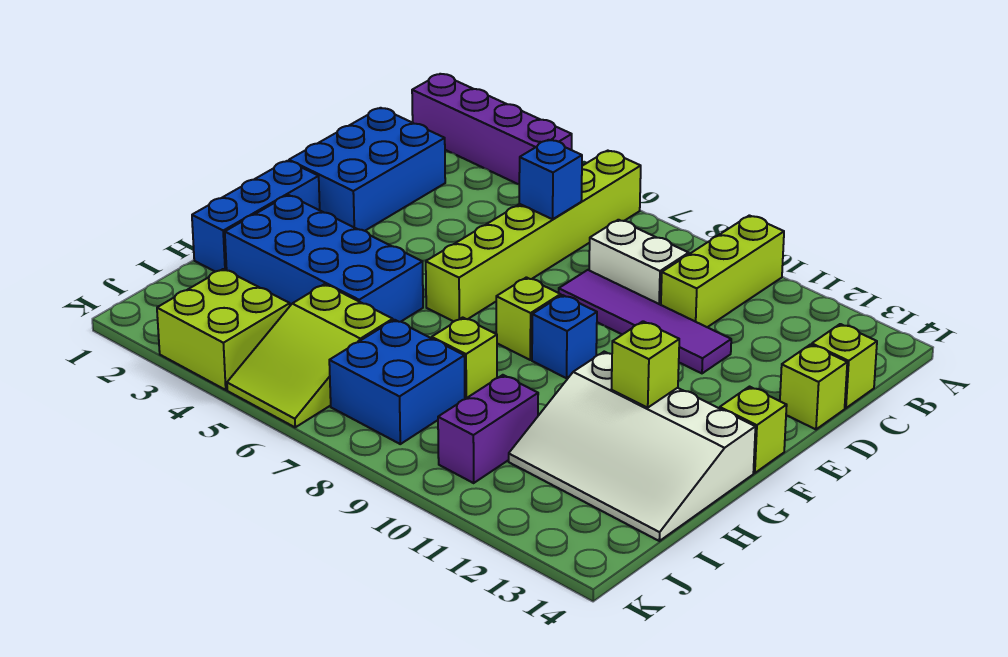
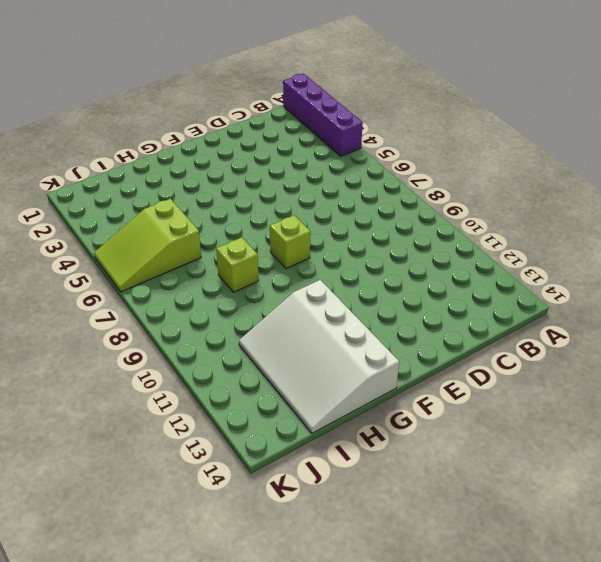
none -> lime brick A6:F6 level 1
none -> lime brick A10:C10 level 1
none -> blue brick C1:E2 level 1

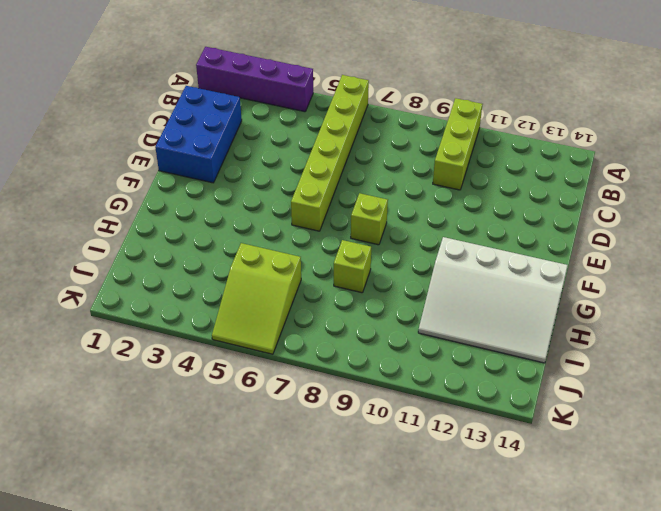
none -> white brick C8:C9 level 1
none -> lime brick C14 level 1
none -> purple tile D8:D11 level 1

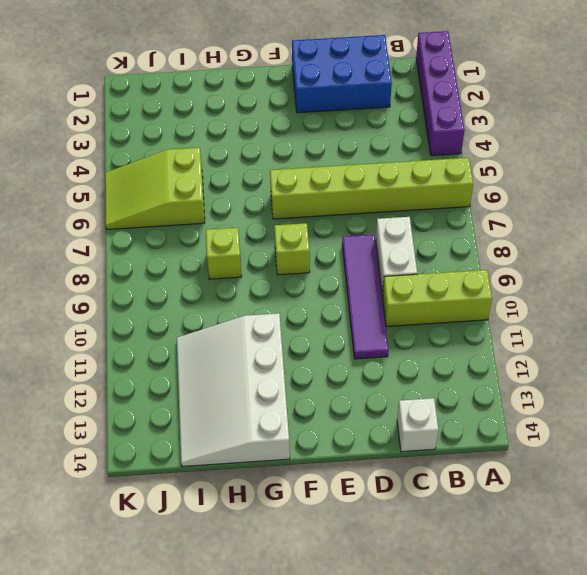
white brick C14 level 1 -> lime brick C14 level 1
none -> lime brick D14 level 1
none -> blue brick F1:H1 level 1
none -> blue brick F9 level 1

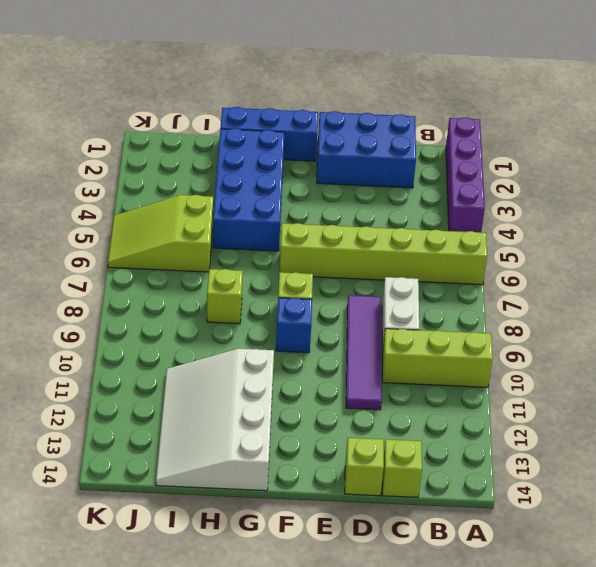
none -> lime brick F14 level 1
none -> blue brick I7:J8 level 1
none -> purple brick I10:J10 level 1

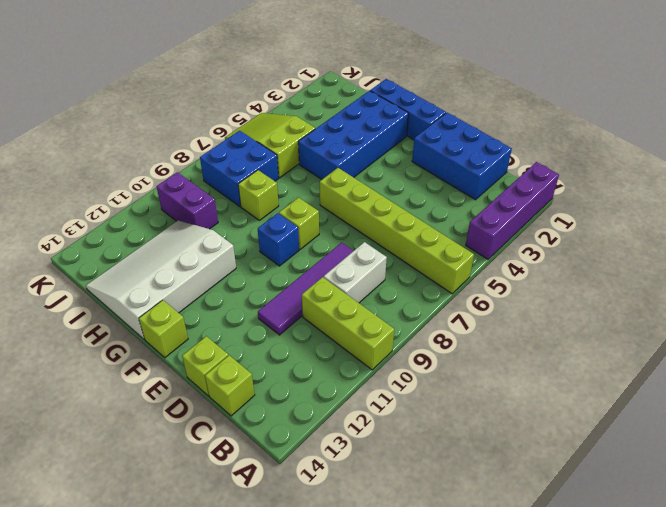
none -> lime brick J3:K4 level 1
none -> blue brick C6 level 2
none -> lime brick G12 level 2

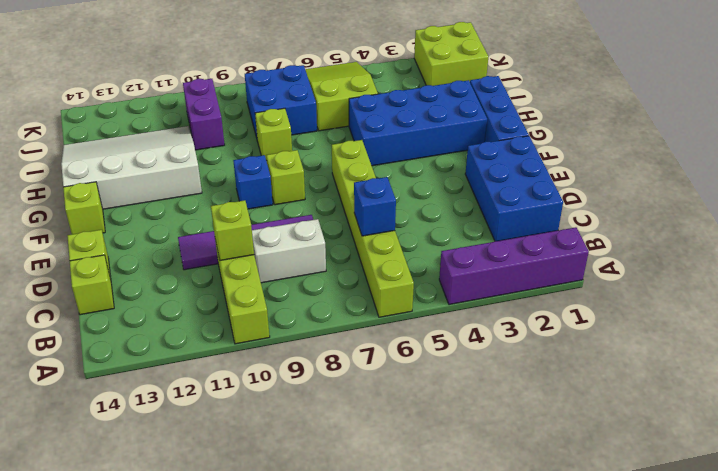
lime brick C10 level 2 -> lime brick G12 level 2
lime brick J1:K2 level 1 -> lime brick J3:K4 level 1

